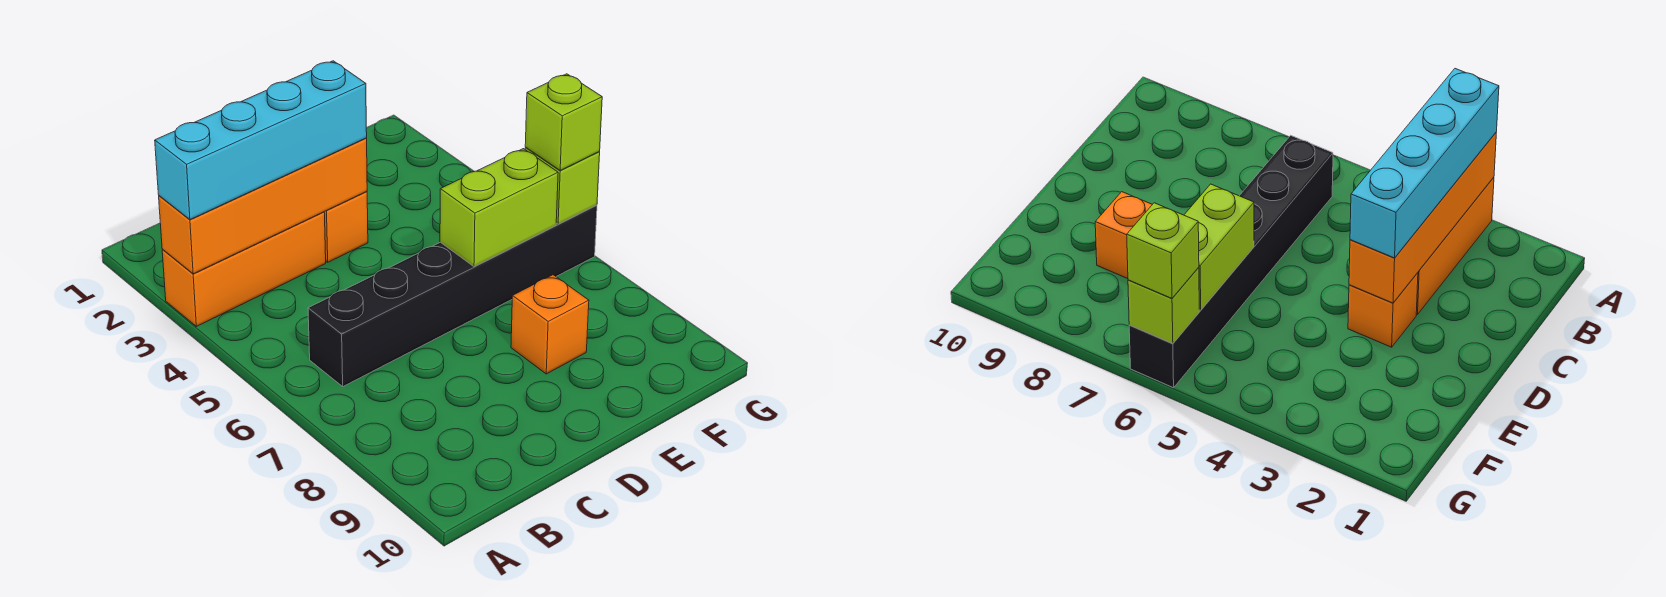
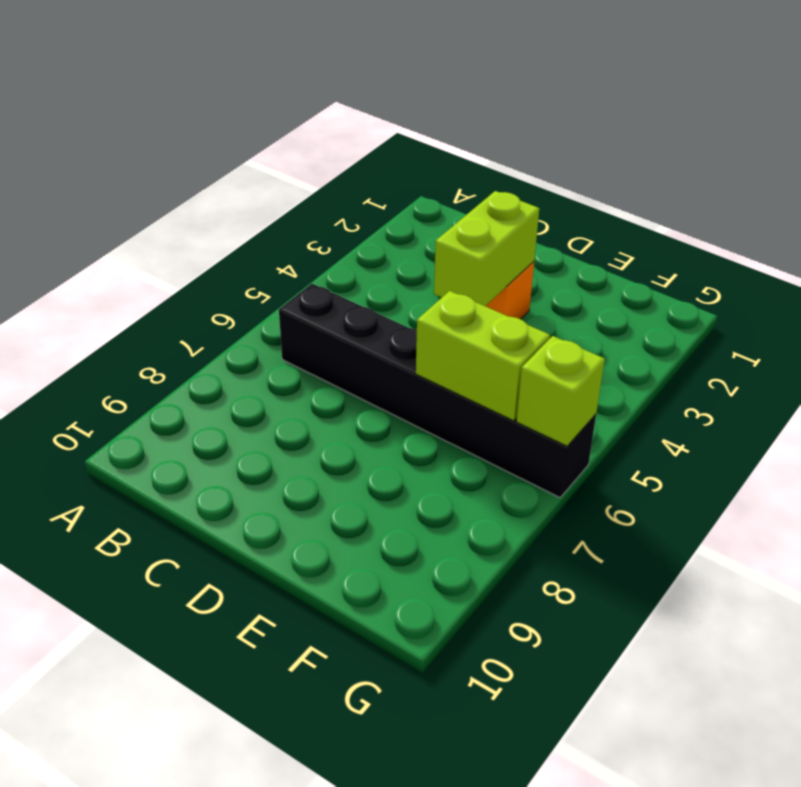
lime brick D3:D4 level 2 -> orange brick A3:D3 level 2
none -> orange brick A3:C3 level 1
none -> orange brick E8 level 1

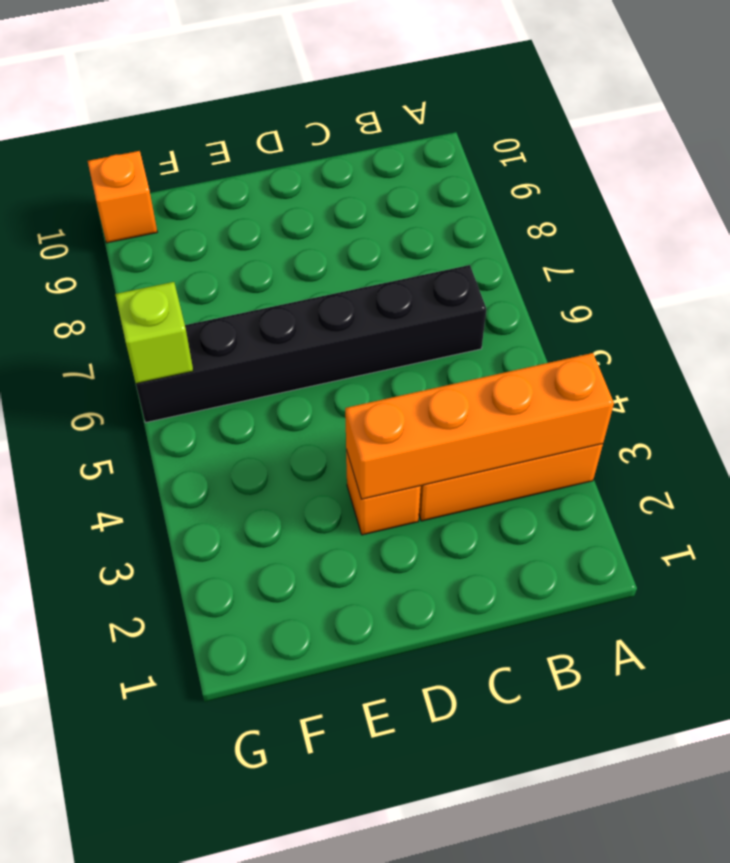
orange brick G10 level 1 -> orange brick E8 level 1
none -> lime brick E6:F6 level 2
none -> cyan brick A3:D3 level 3

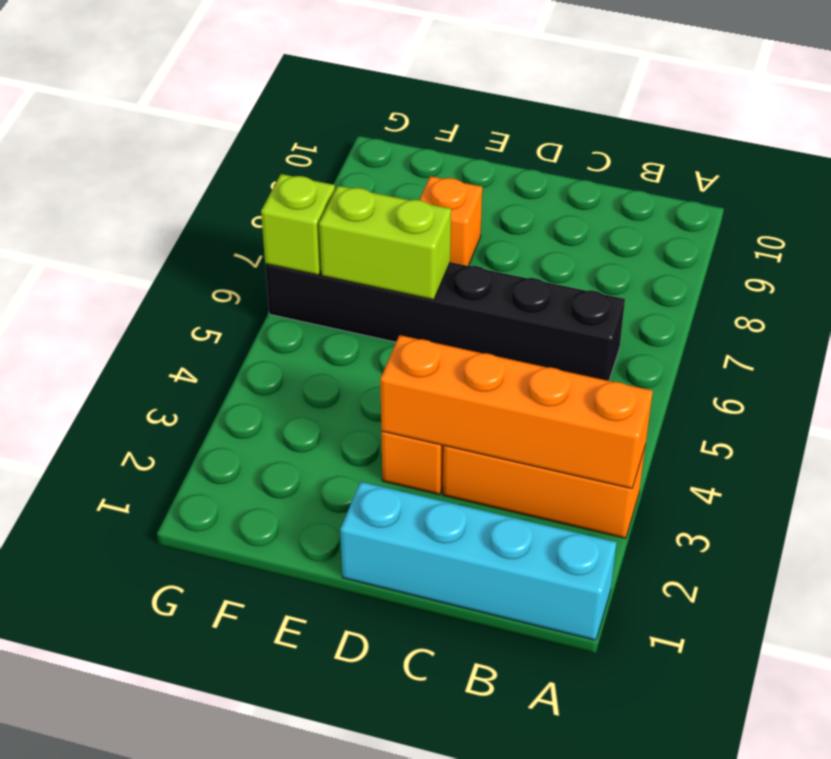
cyan brick A1:D1 level 1 -> cyan brick A3:D3 level 3
none -> lime brick G6 level 3

